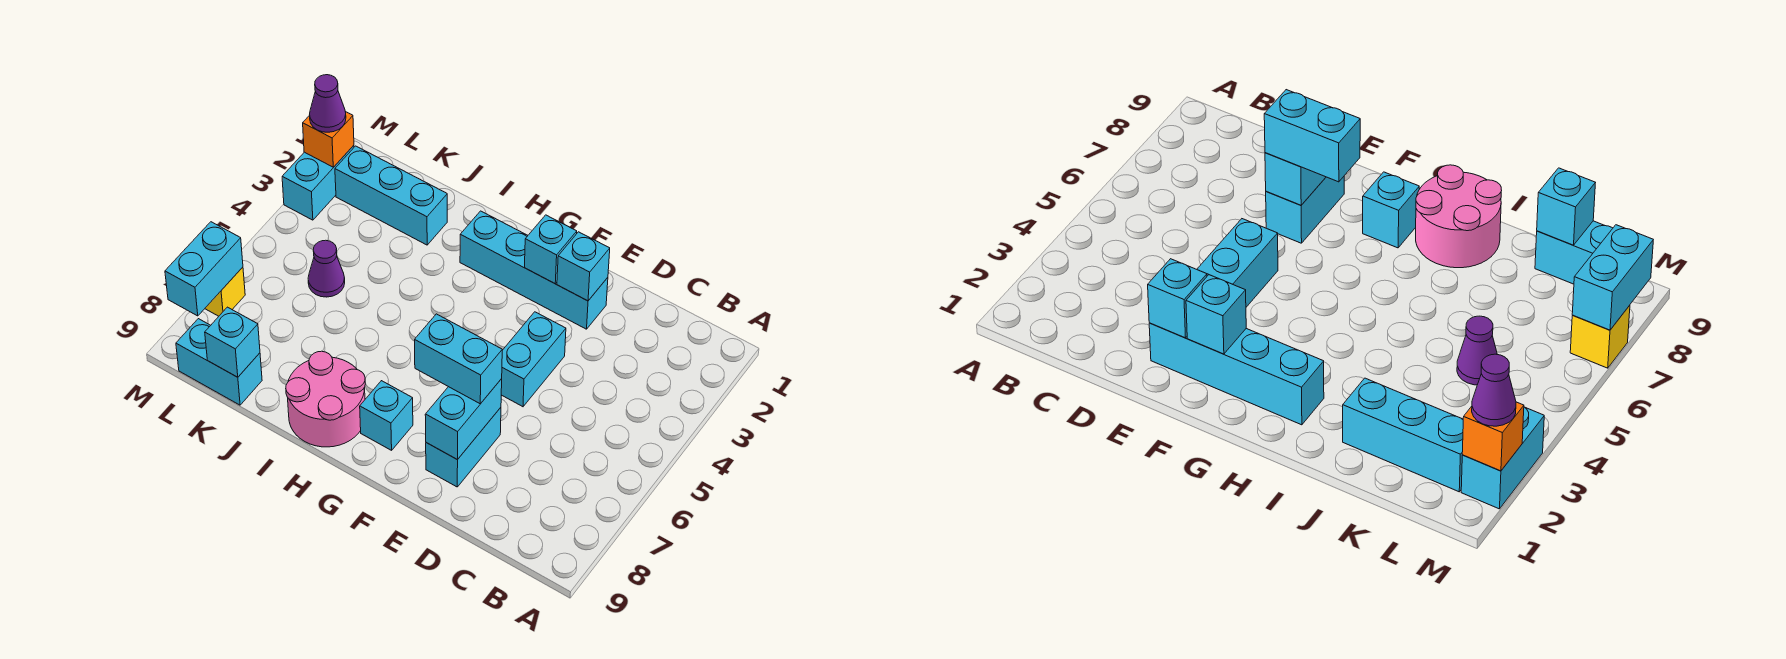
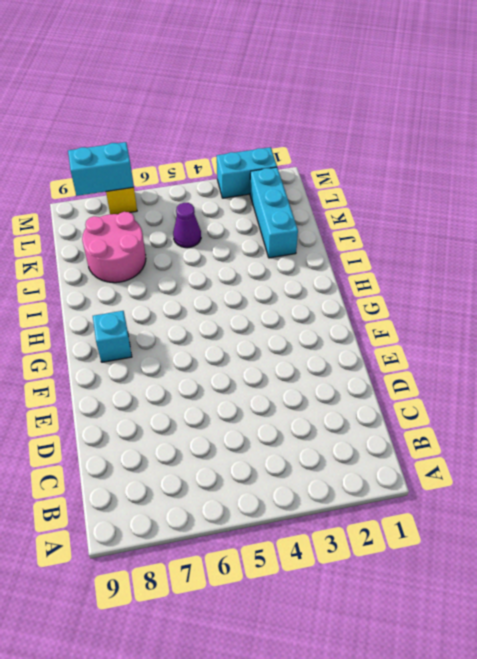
pink round brick J7:K8 level 1 -> pink round brick H8:I9 level 1
none -> cyan brick E2:H2 level 1
none -> cyan brick E4:E5 level 1
none -> cyan brick E7:E8 level 1

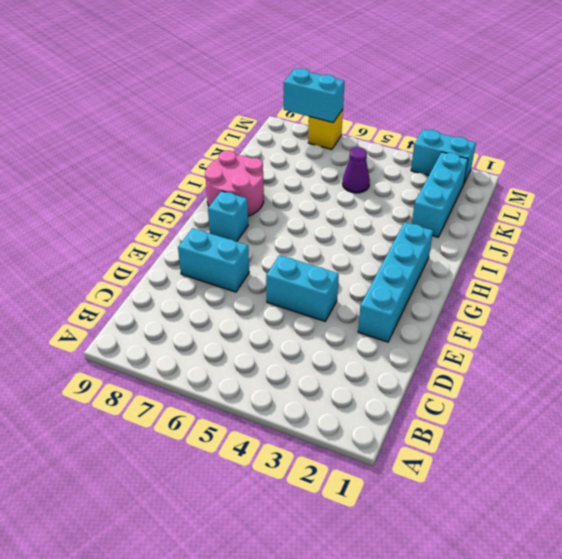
none -> cyan brick K9:L9 level 1
none -> cyan brick E2 level 2
none -> cyan brick E7:E8 level 2

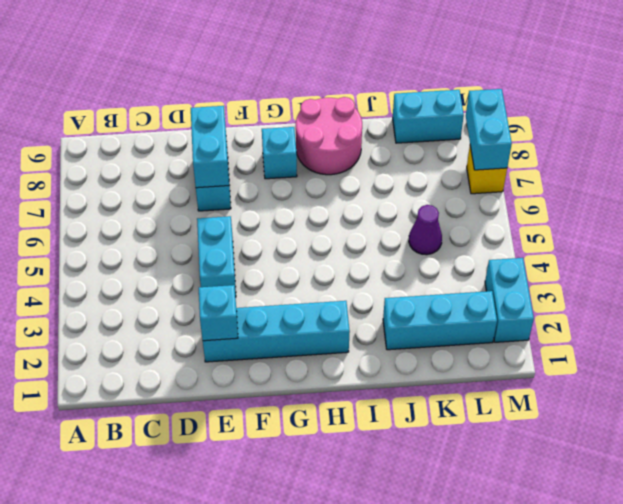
none -> cyan brick F2 level 2
none -> cyan brick K9 level 2
none -> orange brick M2 level 2

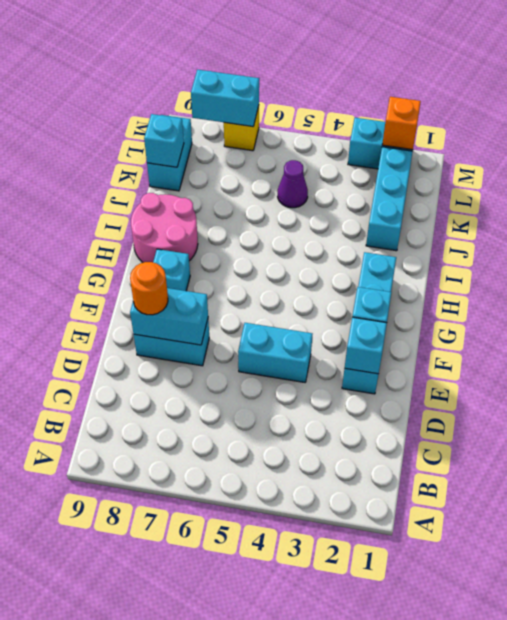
orange round brick E8 level 3 -> none
none -> cyan brick E7:F7 level 3
none -> purple cone M2 level 3

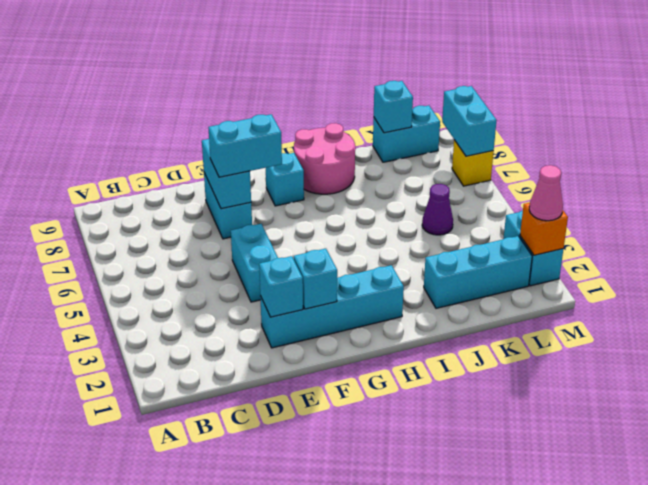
pink cone M2 level 3 -> purple cone M2 level 3

